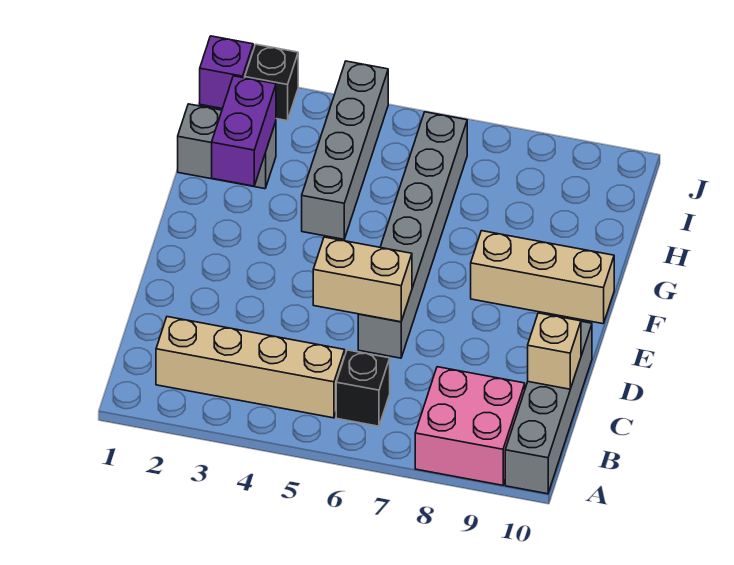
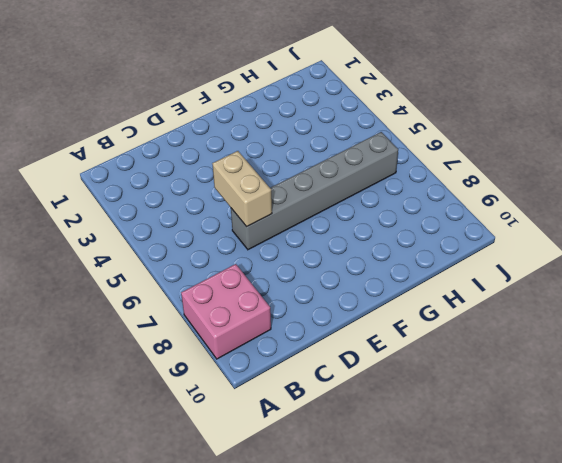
none -> grey brick A10:D10 level 1
none -> tan brick B2:B5 level 1
none -> black brick B6 level 1

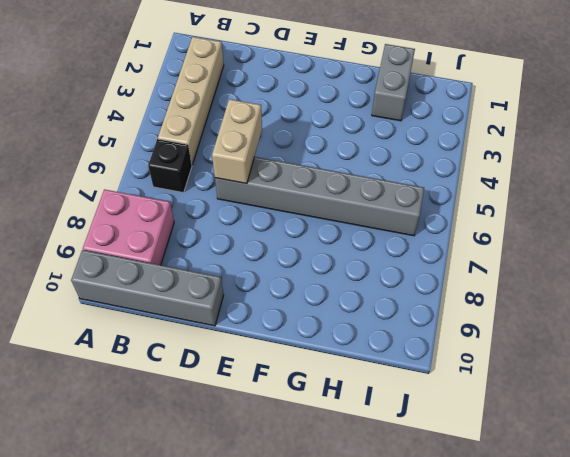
none -> tan brick F8:F10 level 1
none -> grey brick G4:J4 level 1
none -> purple brick J1 level 1

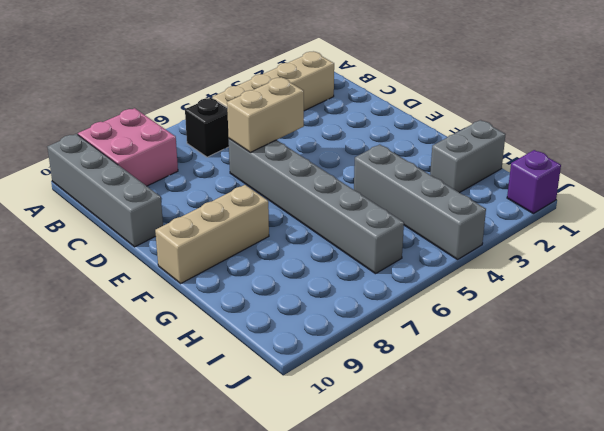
none -> black brick J2 level 1
none -> tan brick C10 level 2
none -> purple brick G2:H2 level 2

